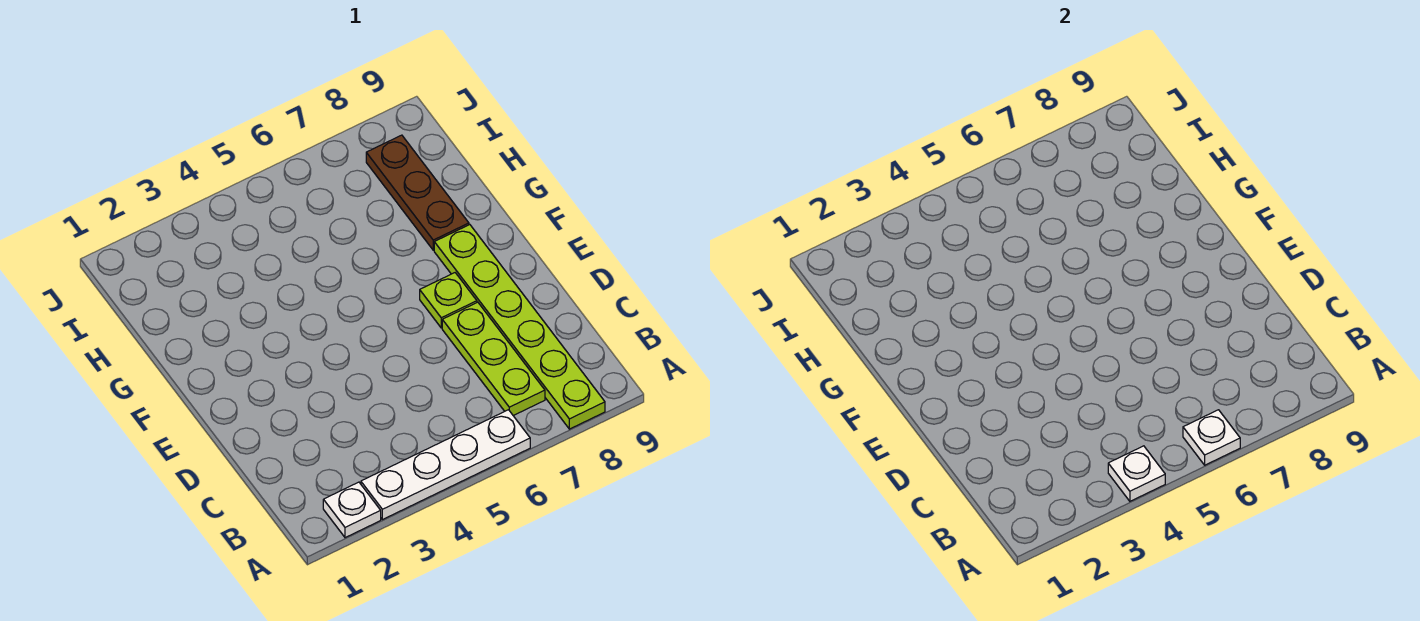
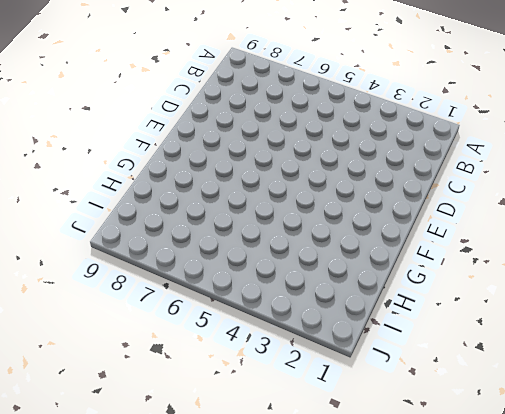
none -> white plate A2 level 1
none -> white plate A3:A6 level 1

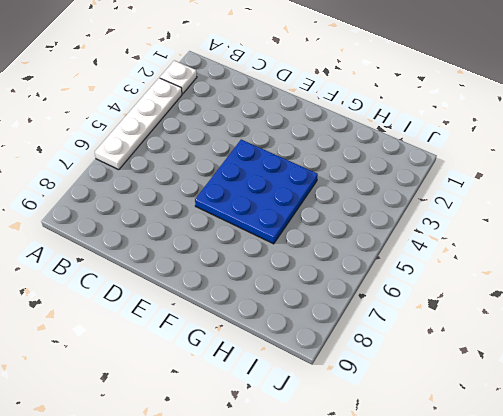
blue plate E4:G6 level 1 -> none
none -> lime plate A8:F8 level 1
none -> lime plate B7:D7 level 1

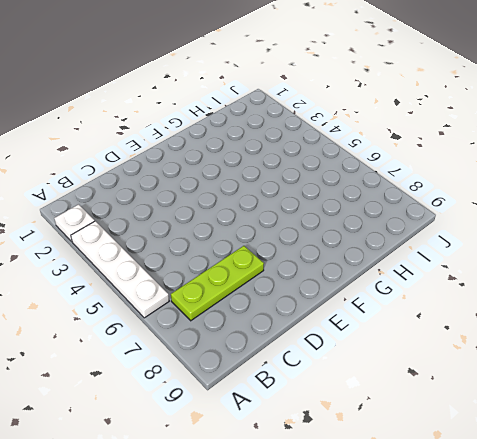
none -> lime plate A8:F8 level 1
none -> lime plate E7 level 1

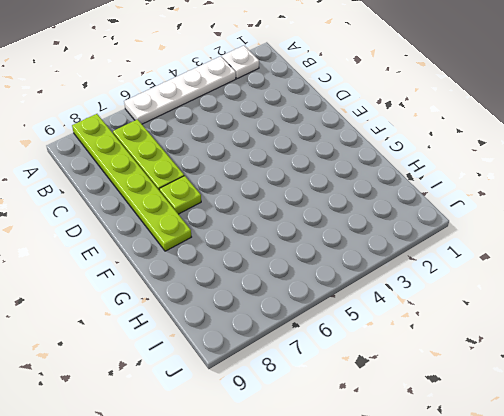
none -> brown plate G8:I8 level 1
none -> white plate A4 level 2

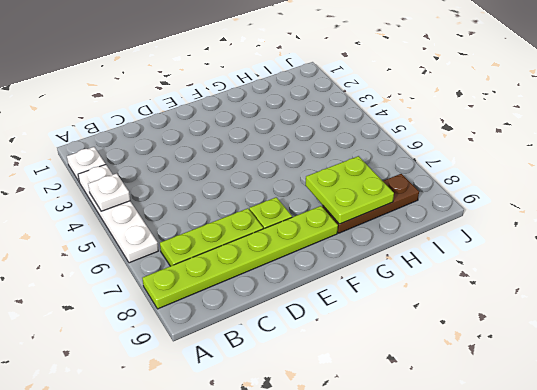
lime plate G7:H8 level 2 -> none
none -> white plate A6 level 2

